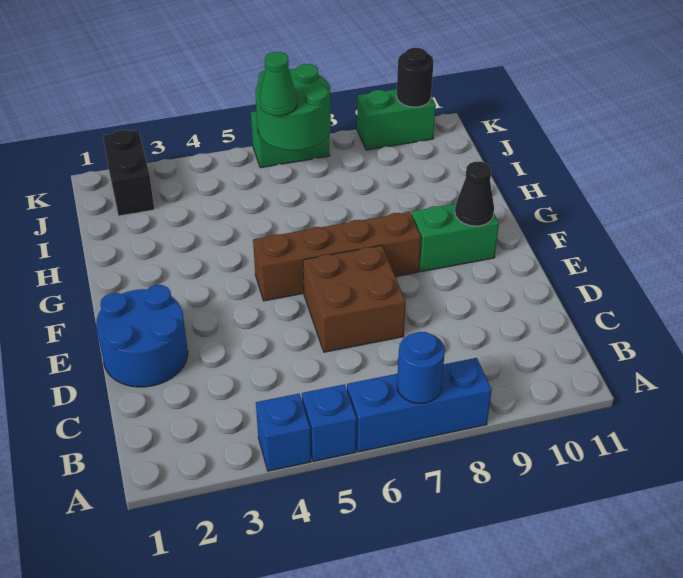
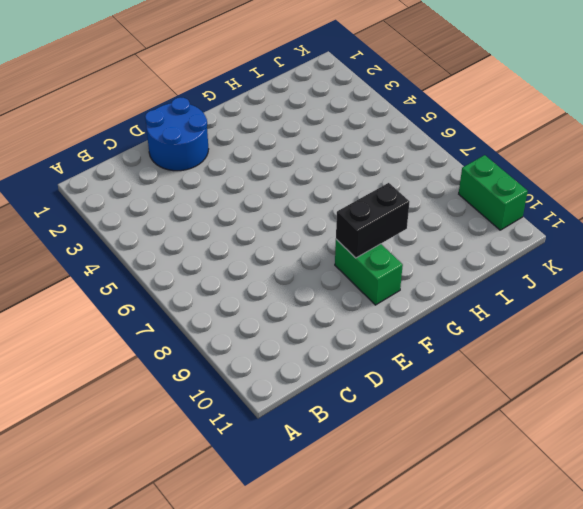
black brick F9:G9 level 2 -> black brick J2:K2 level 1
none -> blue brick A4 level 1
none -> blue brick A5 level 1
none -> blue brick A6:A8 level 1

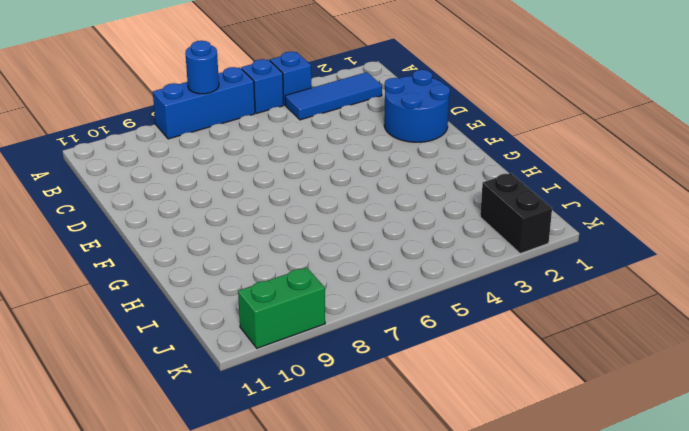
blue tile B2:B4 level 1 -> none
none -> brown brick D6:E7 level 1
none -> brown brick F5:F8 level 1
none -> green brick F9:F10 level 1

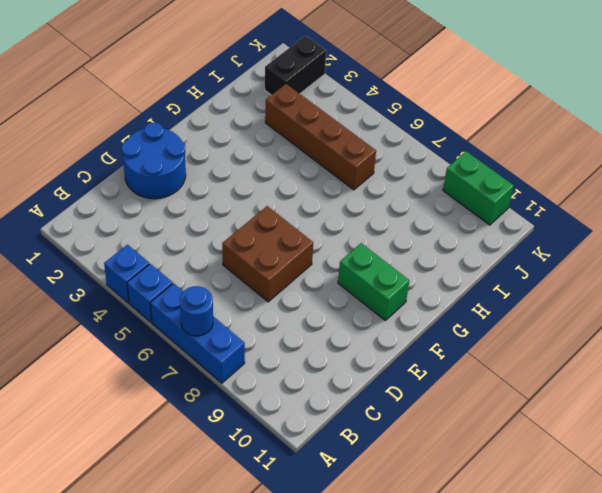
brown brick I3:I6 level 1 -> brown brick F5:F8 level 1
none -> green brick K6:K7 level 1
none -> black cone F10 level 2
none -> green round brick J6:K7 level 2

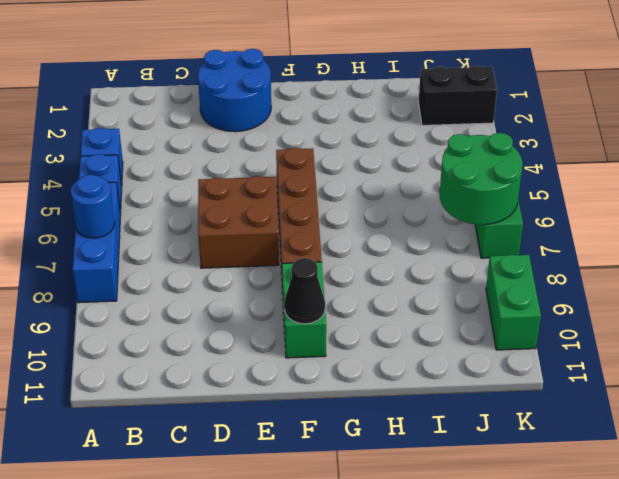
none -> black round brick K10 level 2
none -> green cone J6 level 3

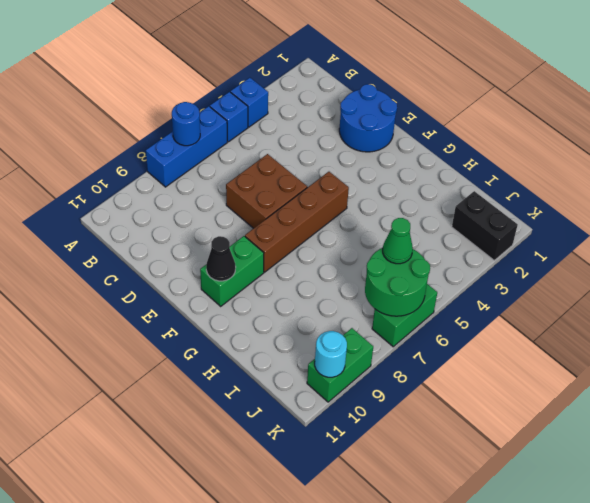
cyan round brick K10 level 2 -> black round brick K10 level 2

